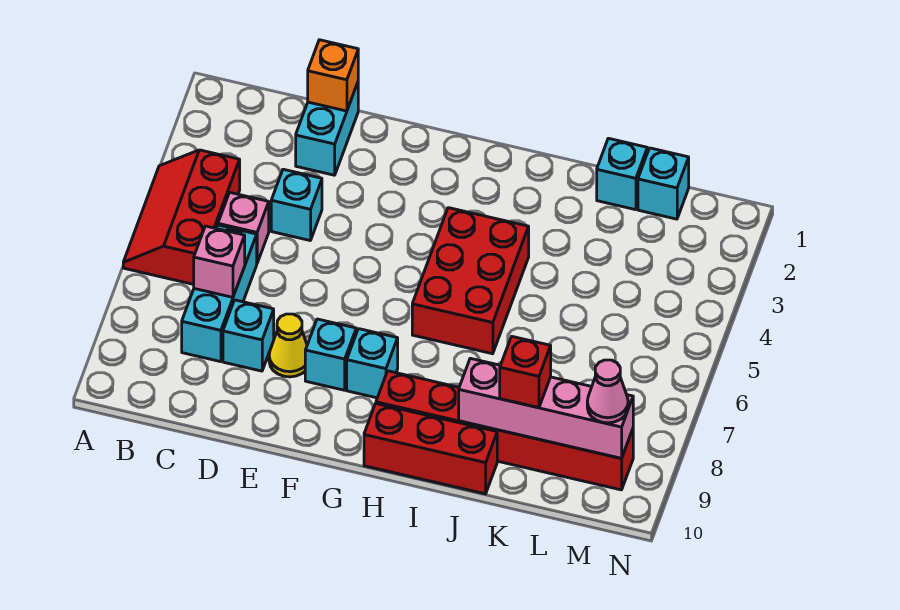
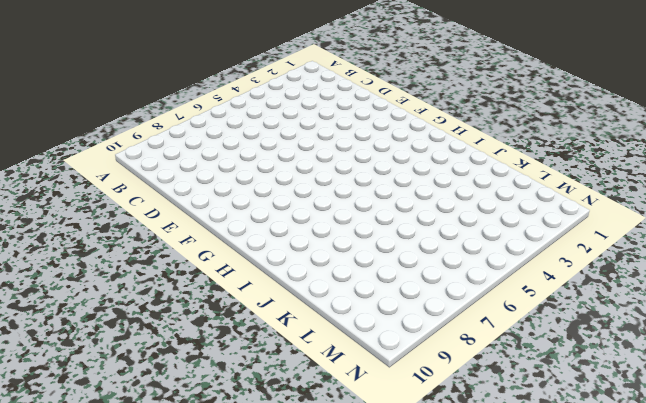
none -> red slope A4:B6 level 1 top B
none -> pink brick C5 level 1
none -> cyan brick C6:C8 level 1

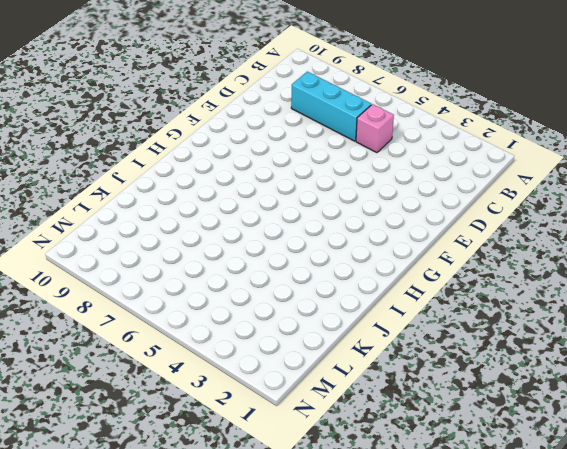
none -> red slope A4:B6 level 1 top B
none -> cyan brick D1:D2 level 1
none -> cyan brick D4 level 1

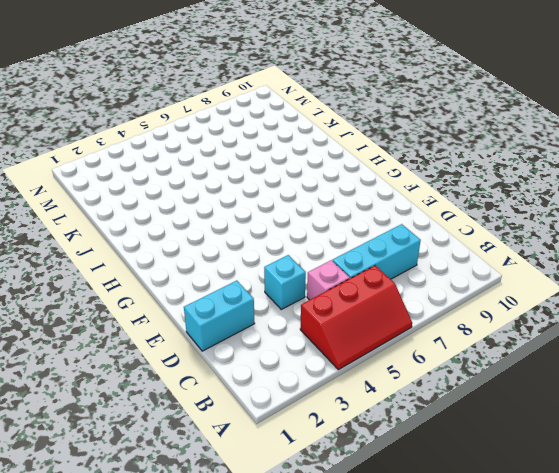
none -> cyan brick D8 level 1
none -> yellow cone E8 level 1
none -> cyan brick F8 level 1

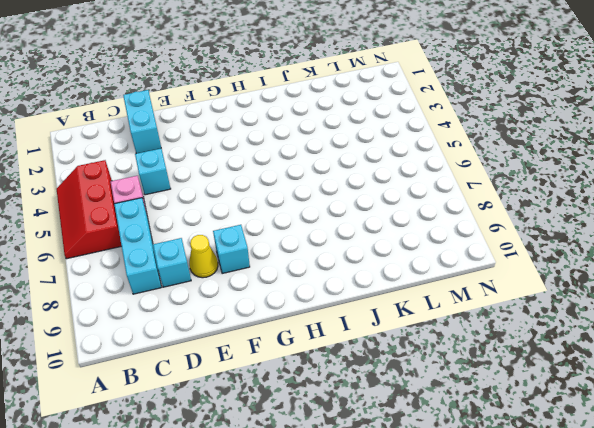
none -> cyan brick G8 level 1
none -> red brick H4:I6 level 1
none -> red brick H9:M9 level 1

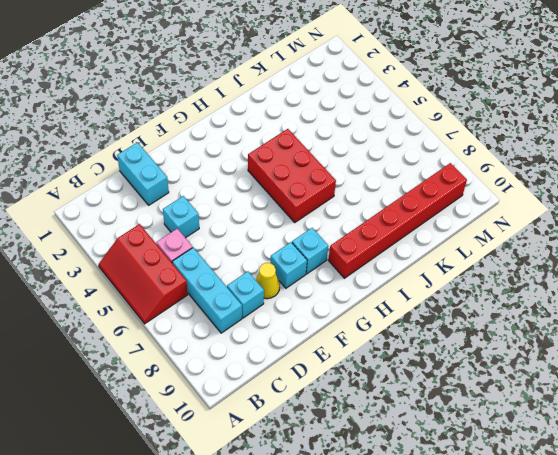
none -> red brick H10:J10 level 1
none -> cyan brick K1 level 1
none -> cyan brick L1 level 1

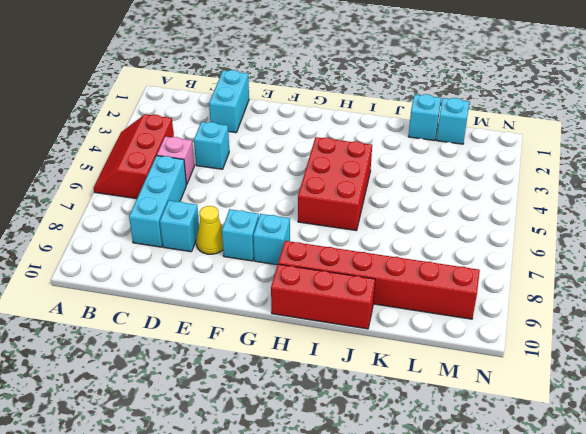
none -> pink brick C7 level 2
none -> orange brick D1 level 2
none -> pink brick J9:M9 level 2

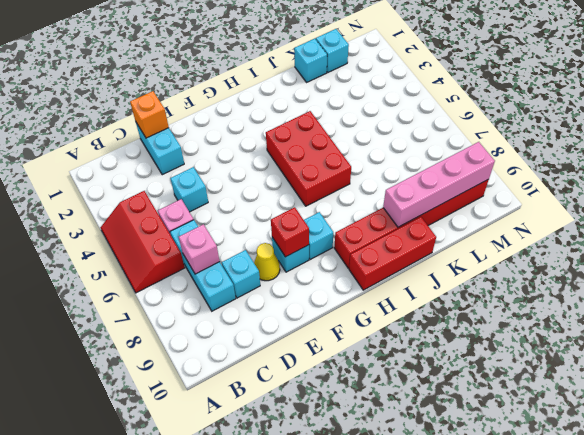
red brick F8 level 2 -> red brick K9 level 3
none -> pink cone M9 level 3

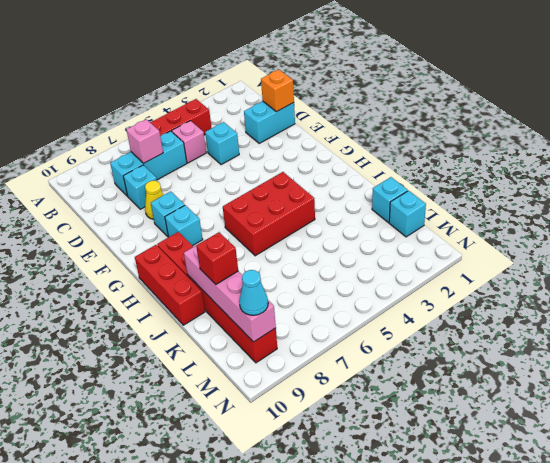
cyan cone M9 level 3 -> pink cone M9 level 3

